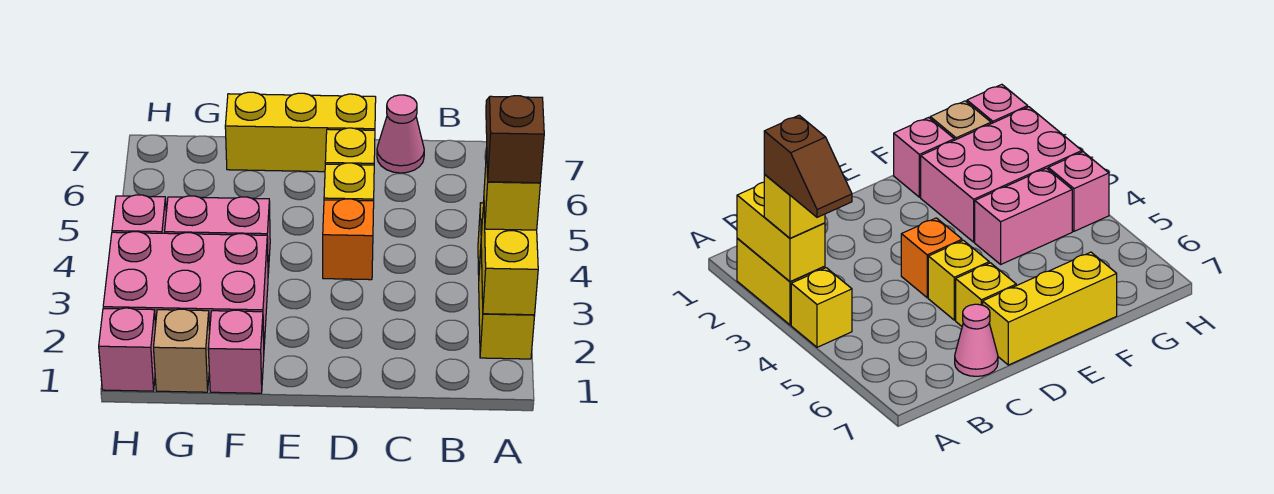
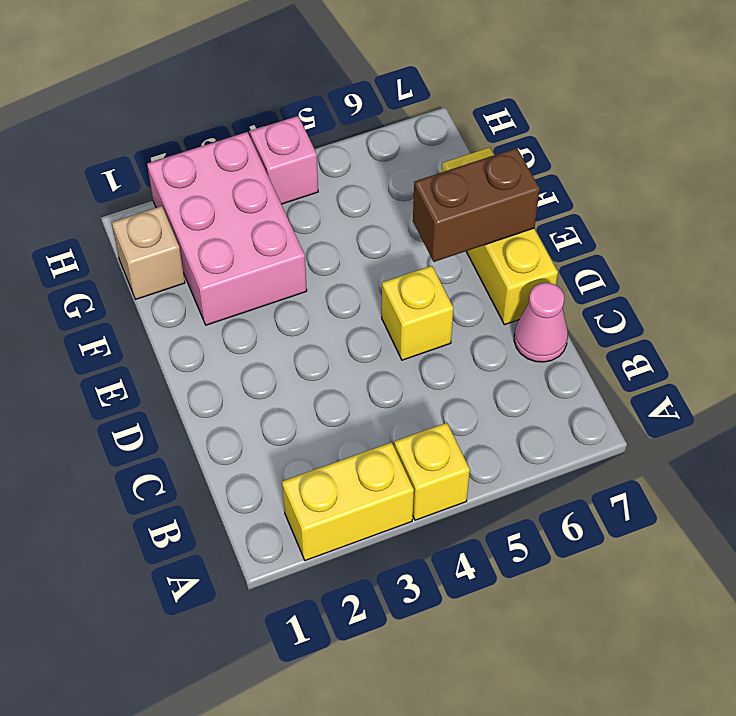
brown brick E6:E7 level 2 -> none
none -> orange brick D4 level 1
none -> yellow brick D6 level 1
none -> pink brick F1 level 1

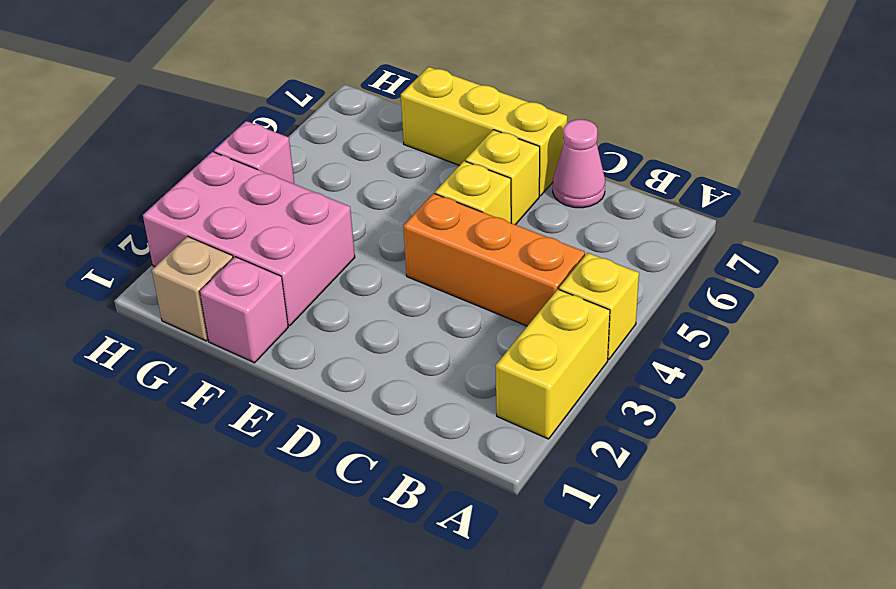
orange brick B4:D4 level 1 -> orange brick D4 level 1
none -> pink brick F4:G4 level 1
none -> pink brick H1 level 1
none -> yellow brick A2:A3 level 2

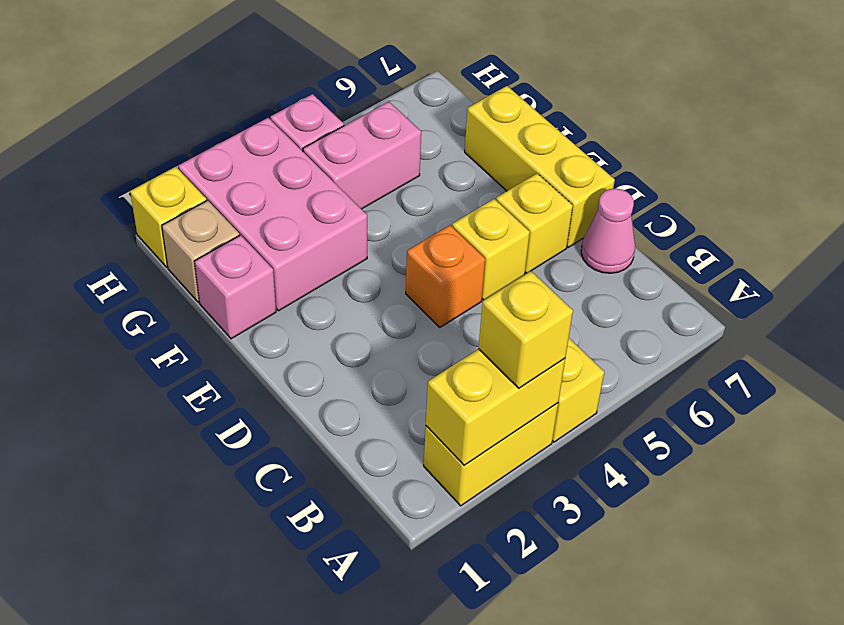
pink brick G4:G5 level 1 -> pink brick F4:G4 level 1
yellow brick H1 level 1 -> pink brick H1 level 1
none -> brown slope A3:A4 level 4 top 3

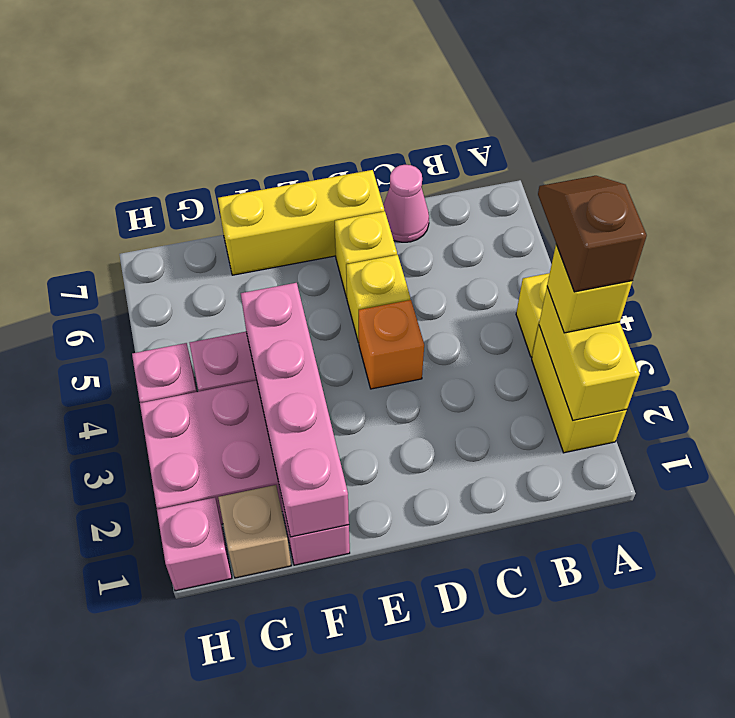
pink brick F1:F4 level 2 -> none

